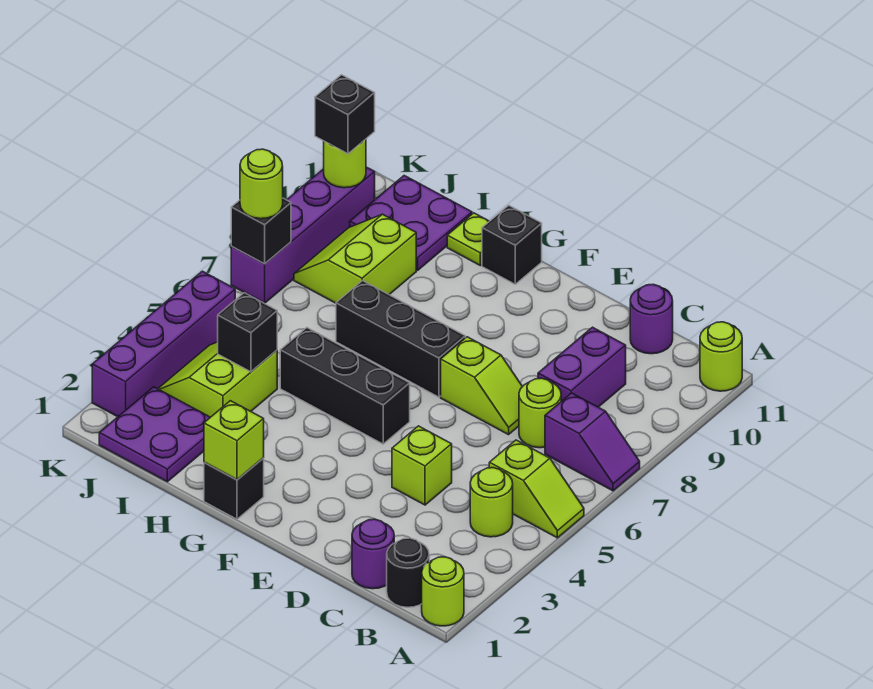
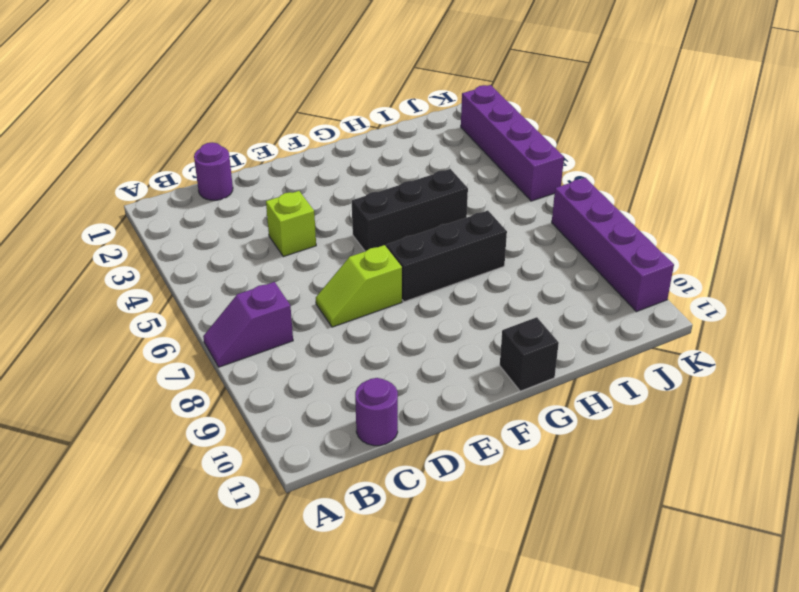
none -> lime round brick A1 level 1
none -> lime slope A5:B5 level 1 top B
none -> lime round brick A11 level 1

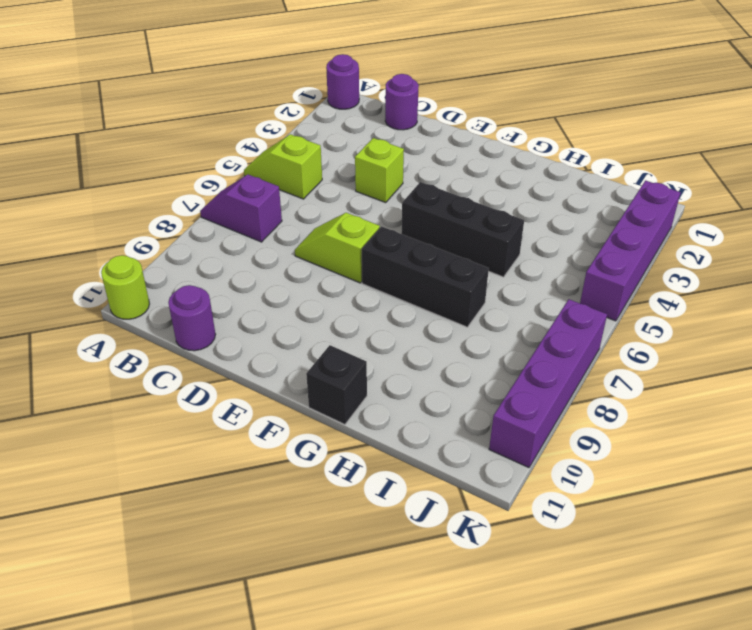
purple round brick A1 level 1 -> lime round brick A1 level 1
none -> black round brick B1 level 1
none -> lime round brick B4 level 1
none -> lime round brick C7 level 1

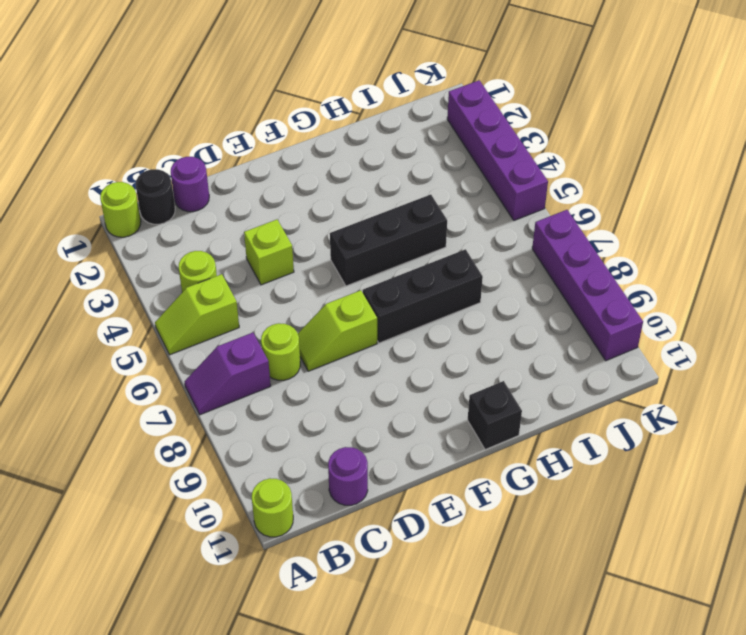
none -> purple brick C8:C9 level 1
none -> black brick G1 level 1
none -> lime plate H11 level 1

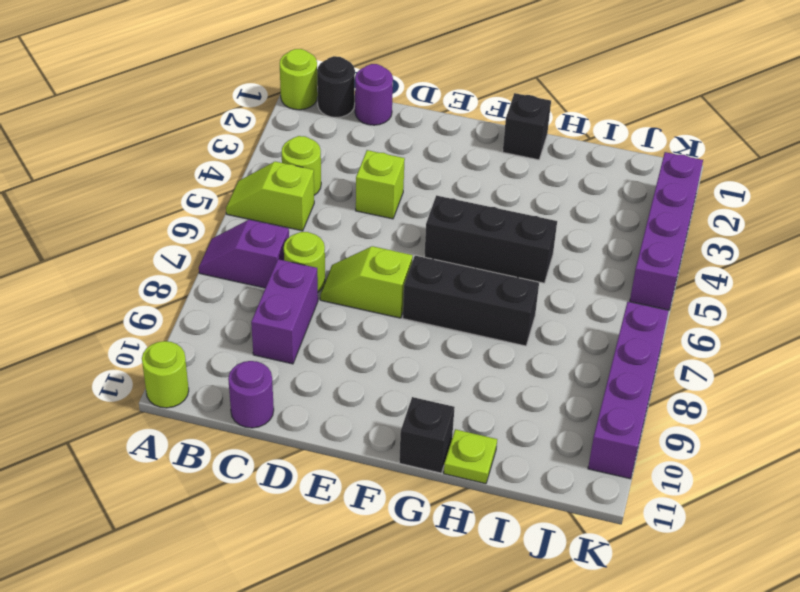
none -> purple plate I1:J2 level 1
none -> lime slope I3:J4 level 1 top I
none -> lime slope I8:J9 level 1 top I

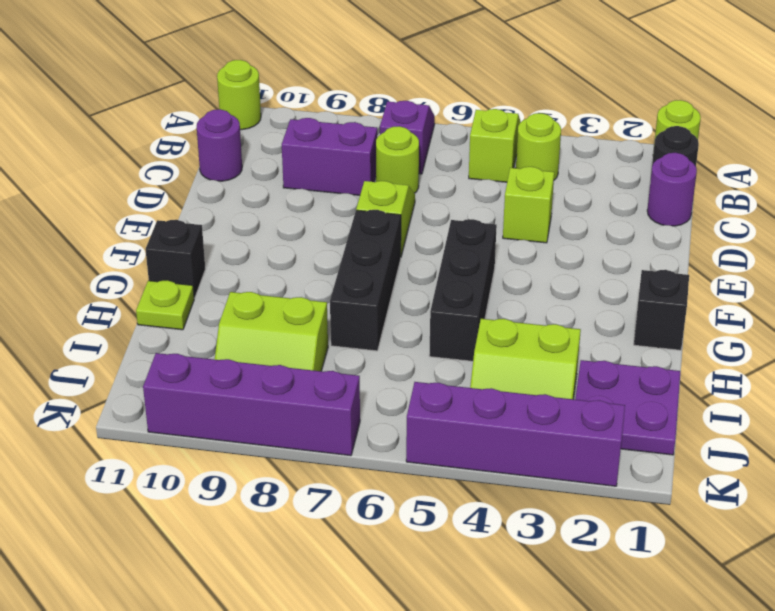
none -> purple plate I10:J11 level 1
none -> lime brick G1 level 2
none -> black brick I4 level 2

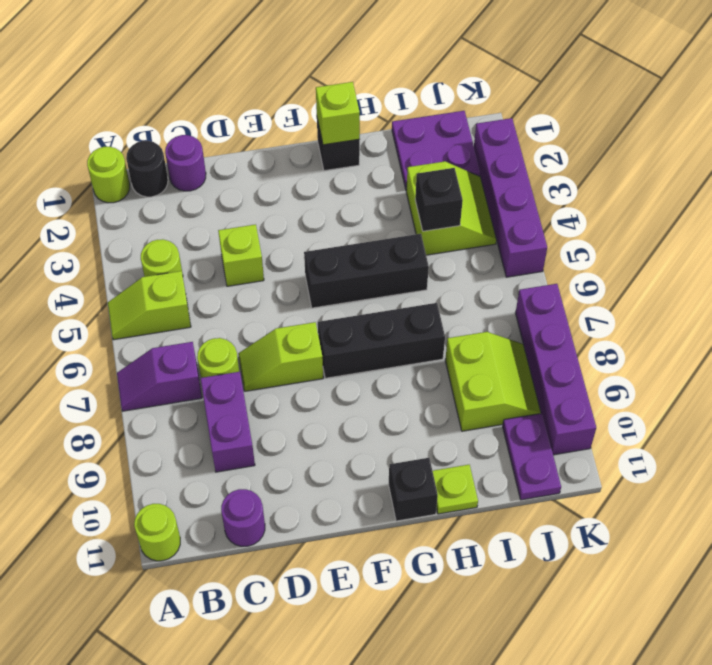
purple plate J10:J11 level 1 -> purple plate I10:J11 level 1
none -> black brick K7 level 2
none -> lime round brick K10 level 2
none -> lime round brick K7 level 3

